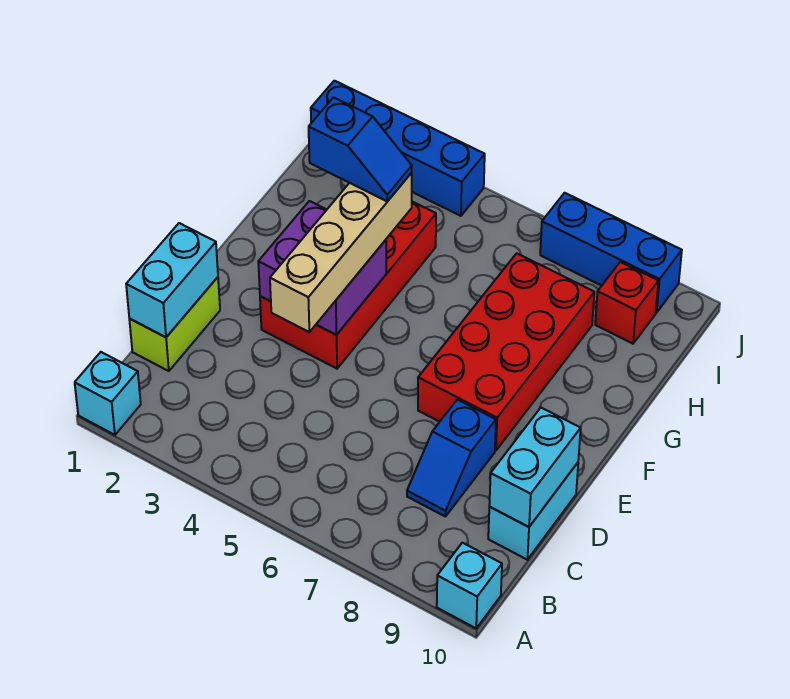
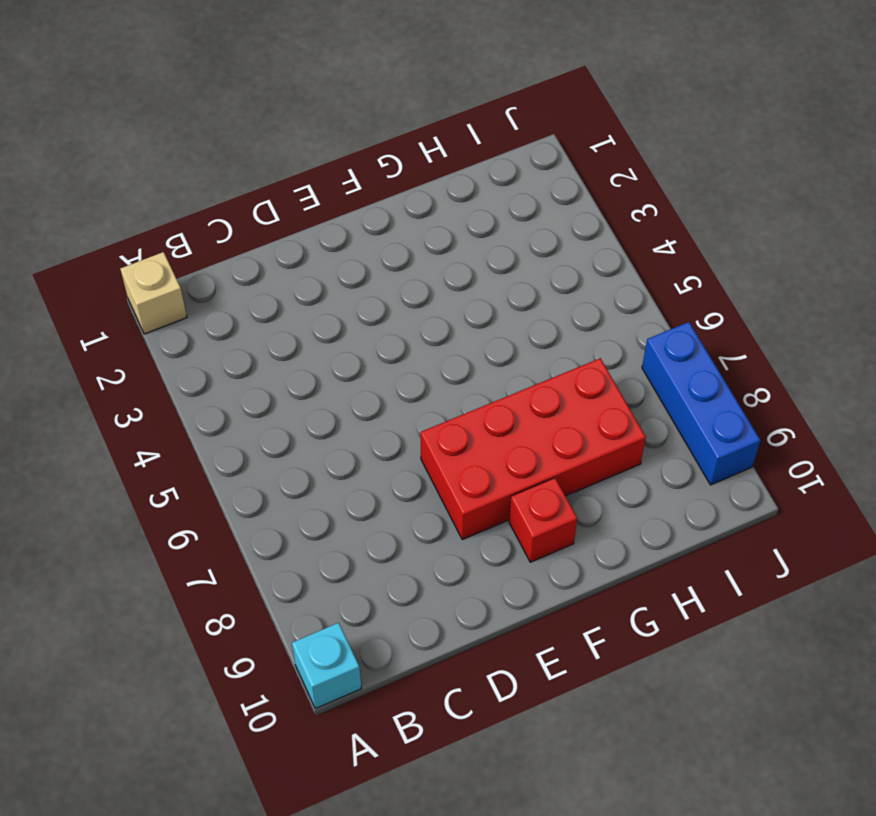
tan brick A1 level 1 -> cyan brick A1 level 1
red brick F9 level 1 -> red brick I9 level 1
none -> lime brick C1:D1 level 1
none -> blue slope C8:D8 level 1 top D
none -> cyan brick C10:D10 level 1

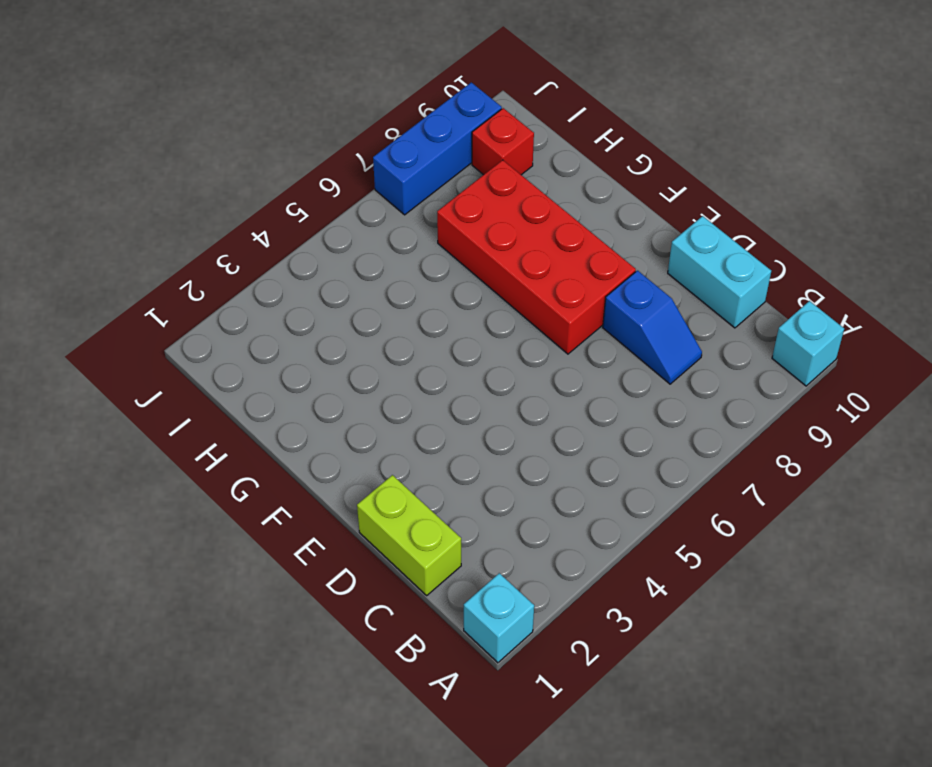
none -> red brick E3:H4 level 1
none -> blue brick J1:J4 level 1
none -> cyan brick C1:D1 level 2

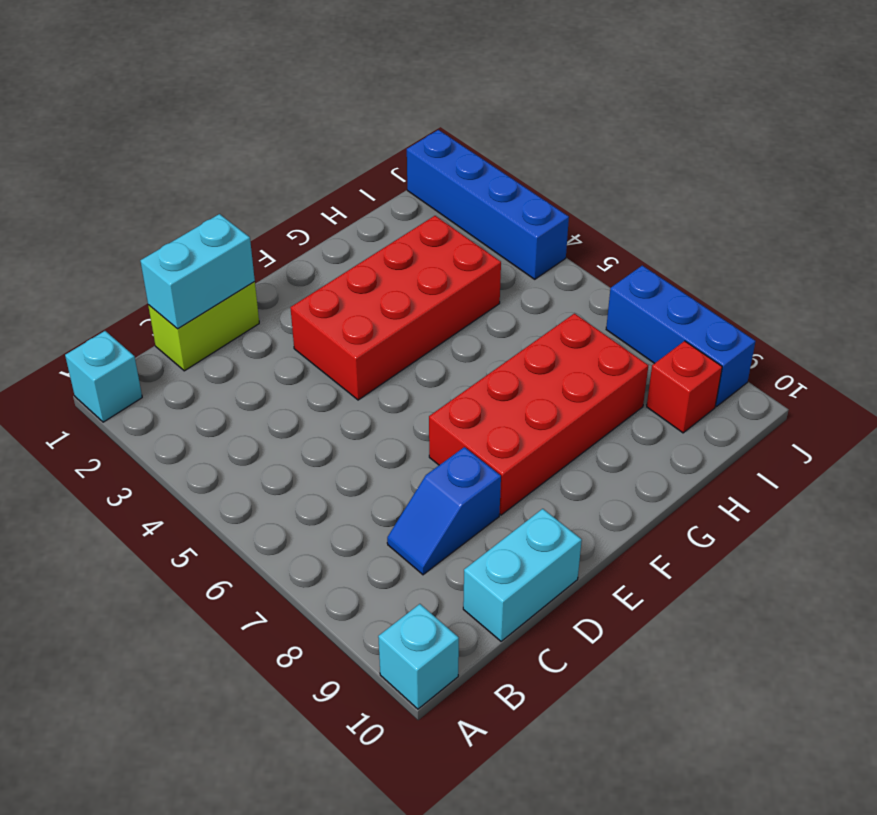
none -> cyan brick C10:D10 level 2
none -> purple brick E3:F4 level 2
none -> tan brick D4:G4 level 3

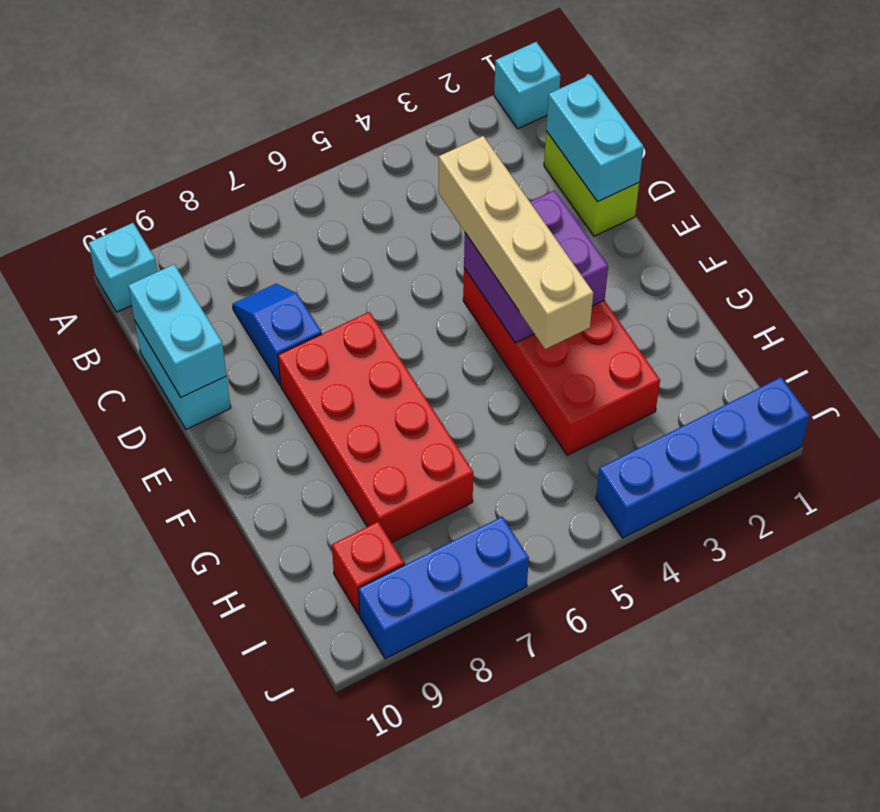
none -> blue slope G3:G4 level 4 top 3

